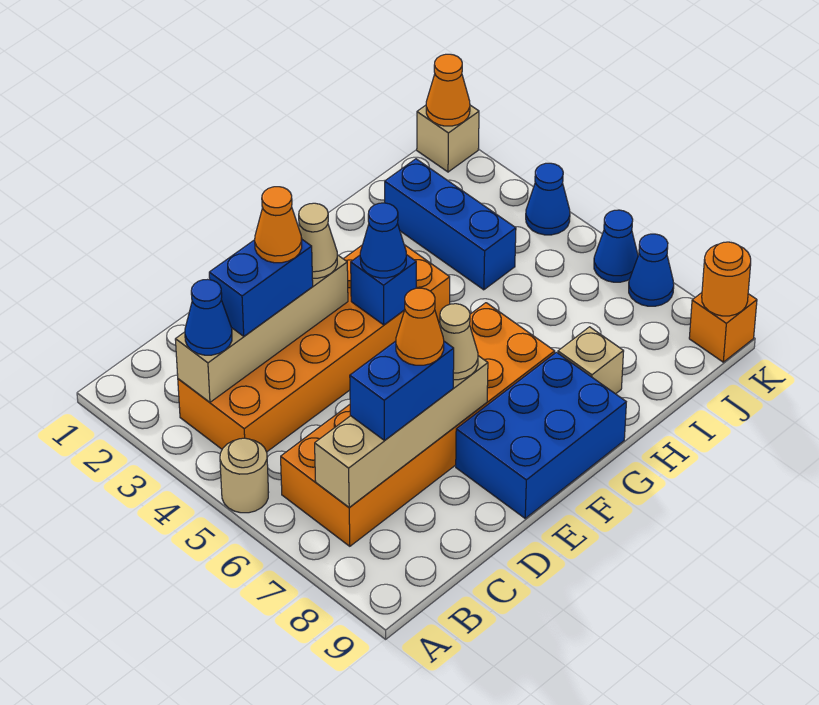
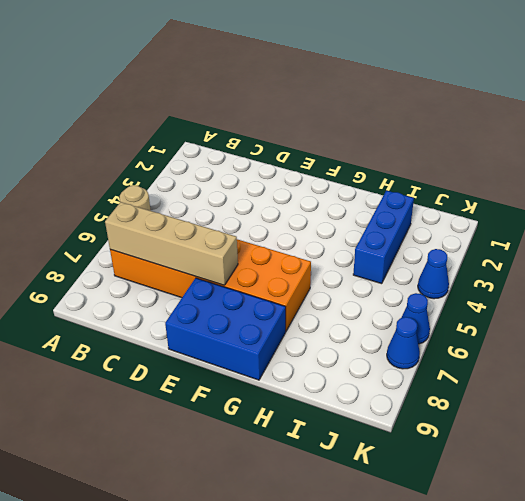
none -> orange brick B3:G4 level 1
none -> tan brick H8 level 1
none -> tan brick K1 level 1

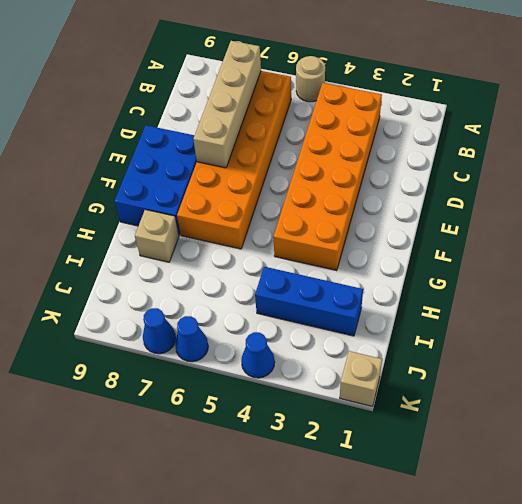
none -> orange brick K9 level 1
none -> tan brick B3:E3 level 2
none -> blue brick F4 level 2

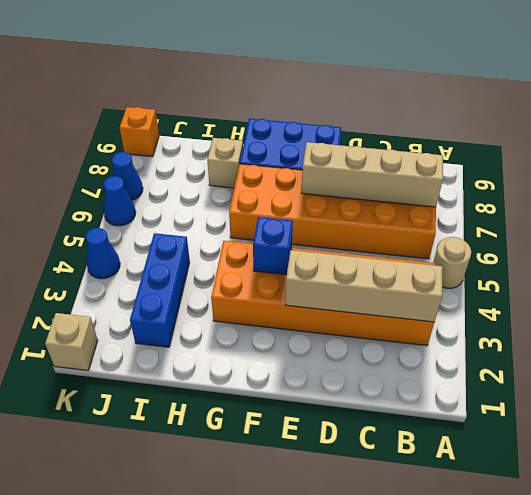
none -> orange cone K1 level 2
none -> orange round brick K9 level 2
none -> blue cone B3 level 3

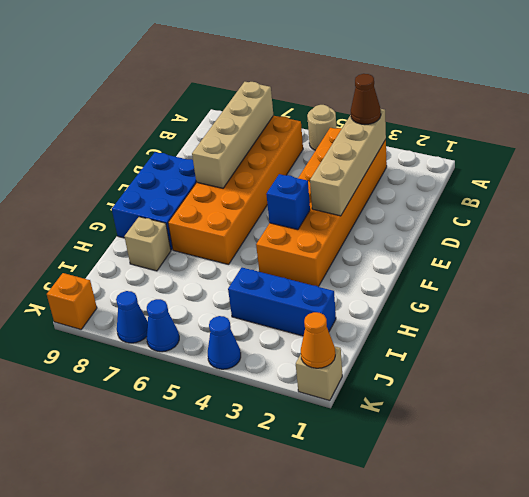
brown cone B3 level 3 -> blue cone B3 level 3
none -> orange round brick K9 level 2
none -> blue brick C3:D3 level 3
none -> blue brick C7:D7 level 3

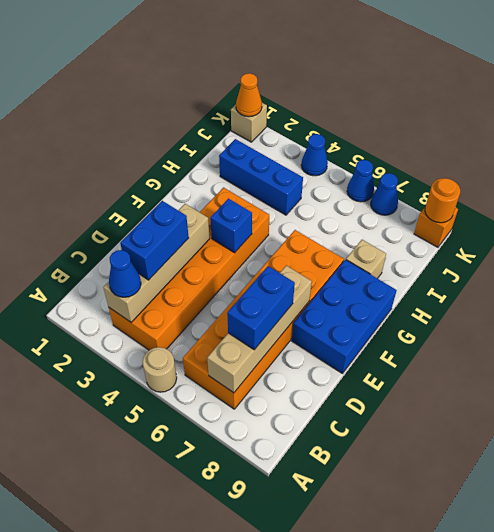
none -> tan cone E3 level 3
none -> tan cone E7 level 3
none -> blue cone F4 level 3

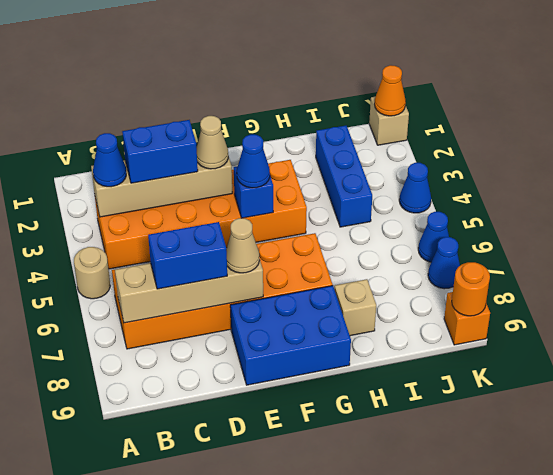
none -> orange cone D3 level 4
none -> orange cone D7 level 4

